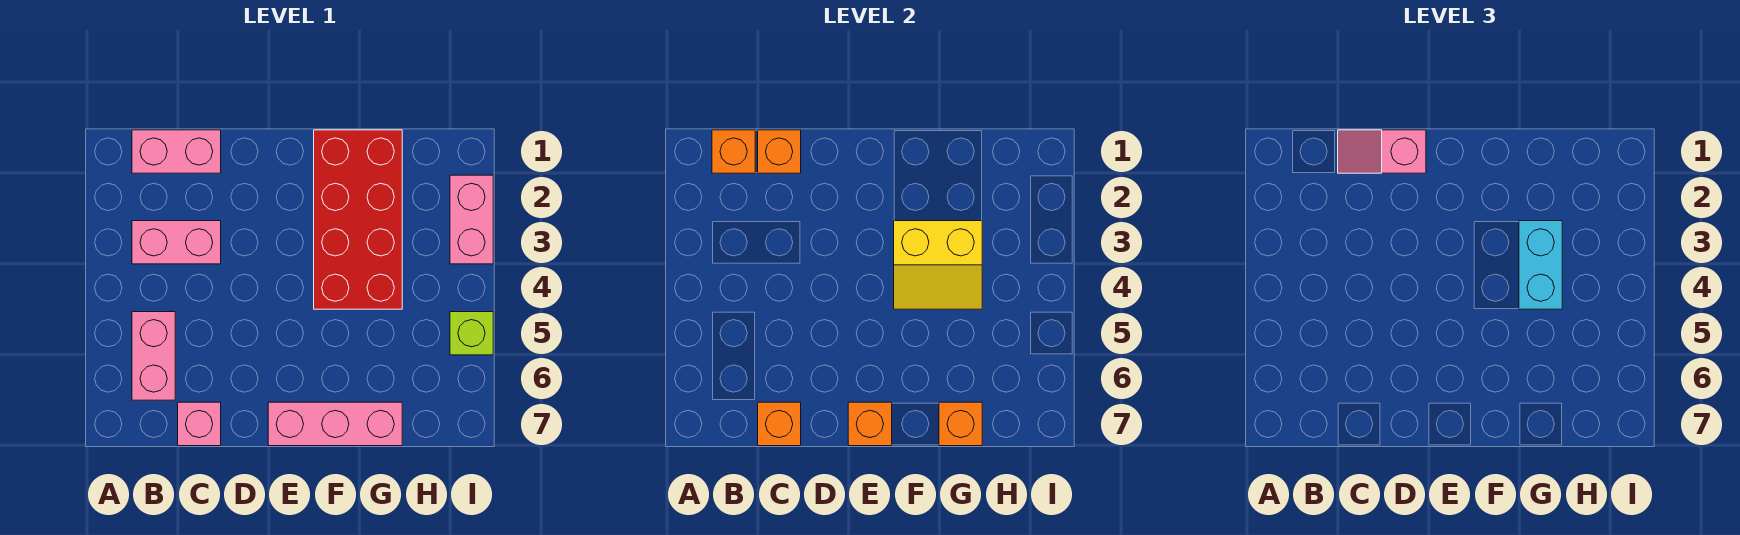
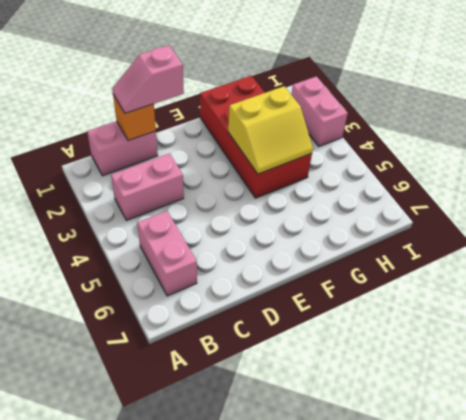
none -> pink brick C7 level 1
none -> pink brick E7:G7 level 1
none -> lime brick I5 level 1

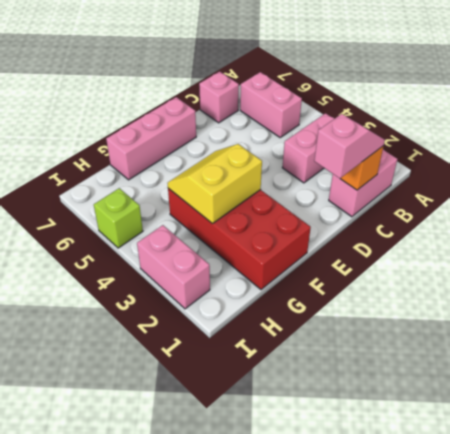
none -> orange brick B1 level 2
none -> orange brick C7 level 2
none -> orange brick E7 level 2

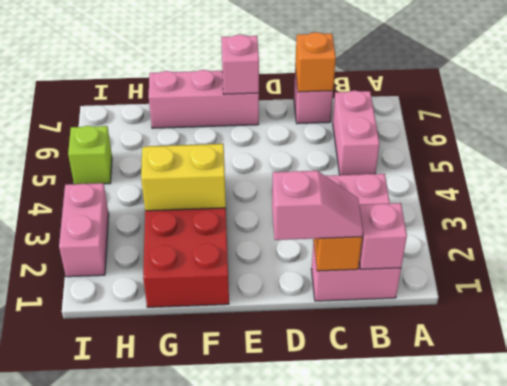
pink brick B1 level 2 -> orange brick B1 level 2
pink brick E7 level 2 -> orange brick E7 level 2
none -> orange brick G7 level 2
none -> cyan brick G3:G4 level 3

